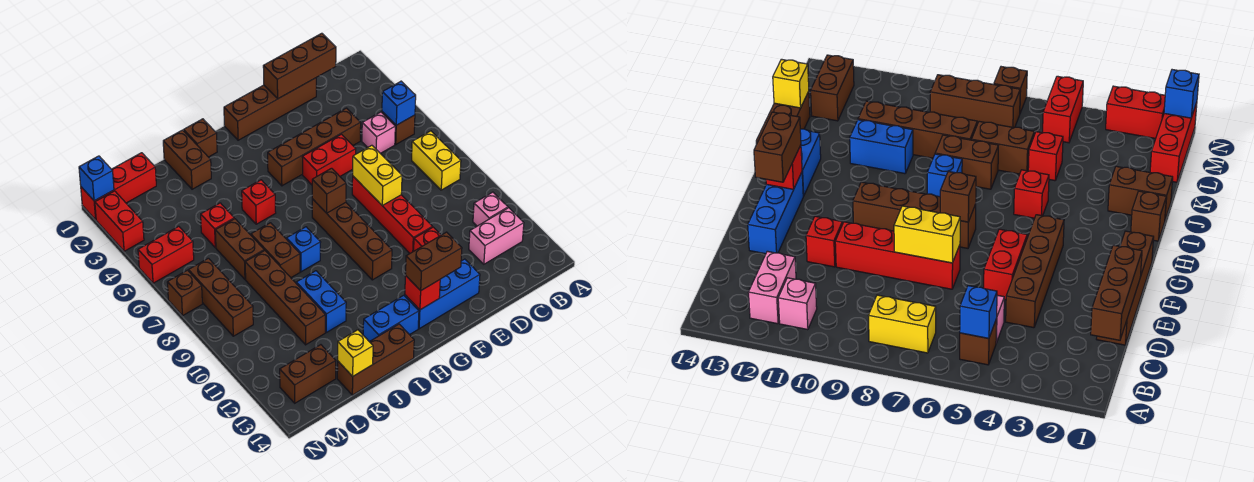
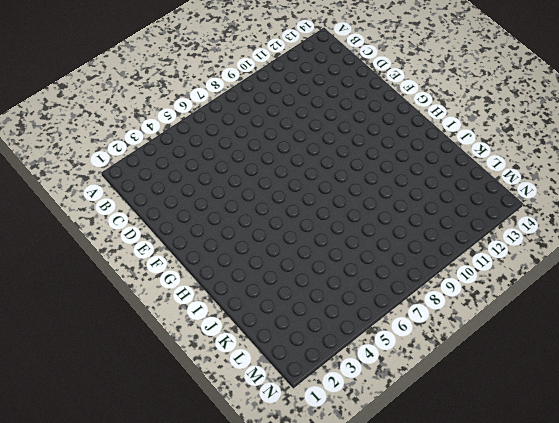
none -> brown brick B5 level 1
none -> yellow brick B7:B8 level 1
none -> pink brick B11 level 1
none -> pink brick B12:C12 level 1

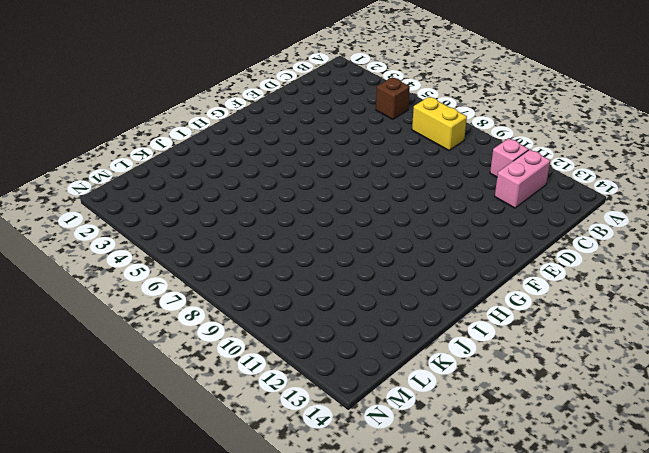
none -> pink brick C5 level 1
none -> brown brick D1:G1 level 1
none -> brown brick D4:G4 level 1
none -> red brick E5:F5 level 1

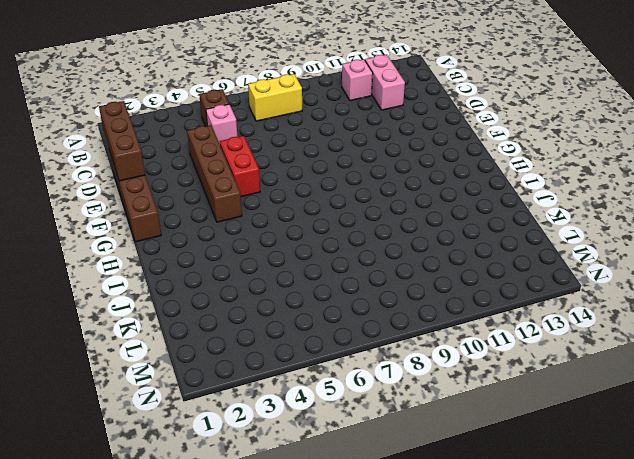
none -> red brick E7:E10 level 1
none -> red brick E11 level 1
none -> blue brick E13:G13 level 1
none -> brown brick G7:G10 level 1

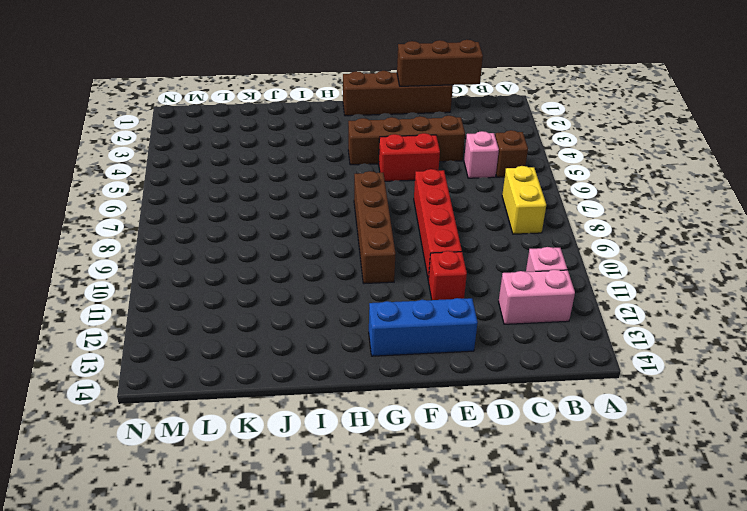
none -> blue brick H13:I13 level 1
none -> brown brick I1 level 1
none -> red brick I5 level 1
none -> blue brick I8 level 1

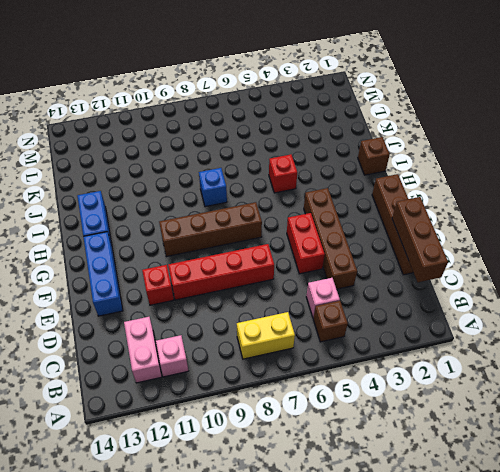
none -> brown brick I14:K14 level 1
none -> brown brick J1:J2 level 1
none -> brown brick J7:J8 level 1
none -> blue brick J10:J11 level 1

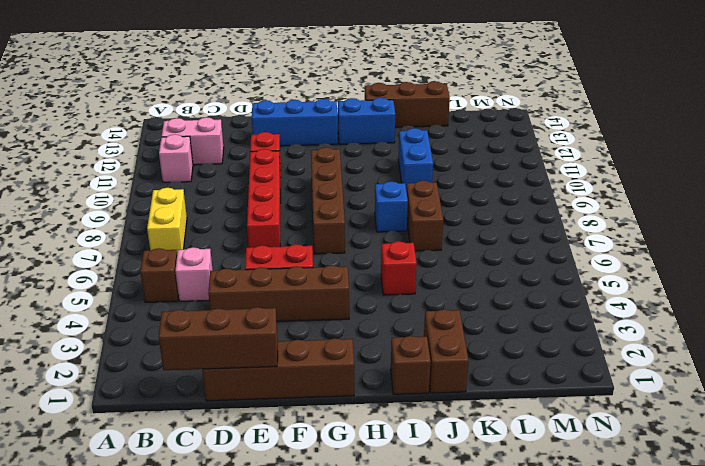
none -> red brick K5 level 1
none -> brown brick K6:K7 level 1
none -> brown brick K8:K11 level 1
none -> red brick L1:N1 level 1

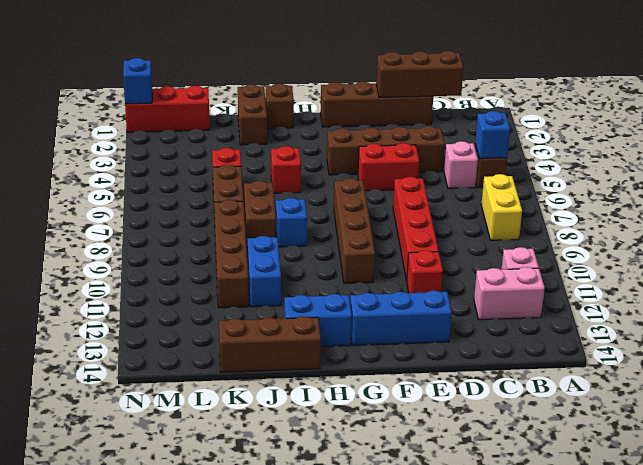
none -> brown brick L13:M13 level 1
none -> red brick M5:N5 level 1
none -> brown brick M7:M9 level 1
none -> red brick N2:N3 level 1

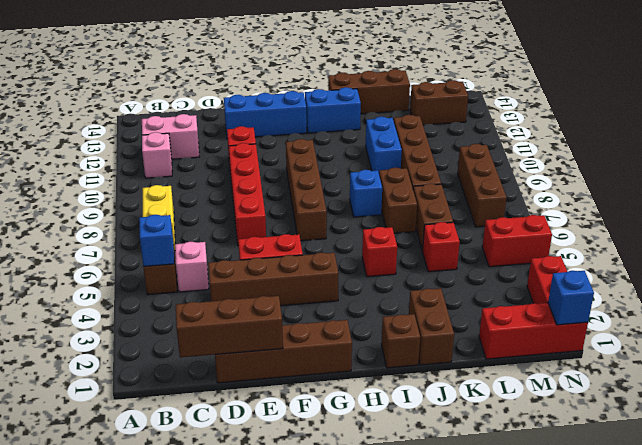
none -> brown brick N7 level 1
none -> yellow brick E7:E8 level 2
none -> brown brick G7 level 2
none -> red brick G13 level 2

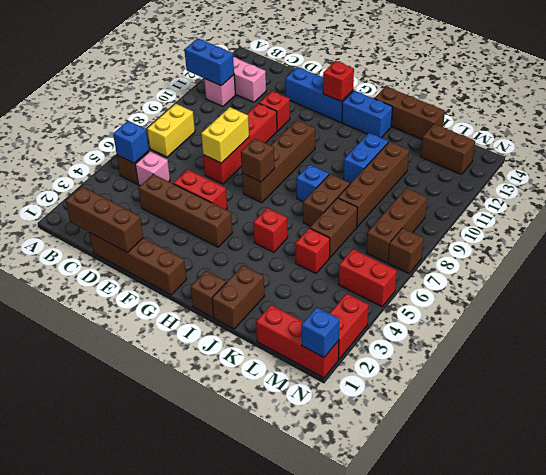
blue brick A11:B11 level 2 -> none
none -> yellow brick K14 level 2
none -> brown brick F13:G13 level 3

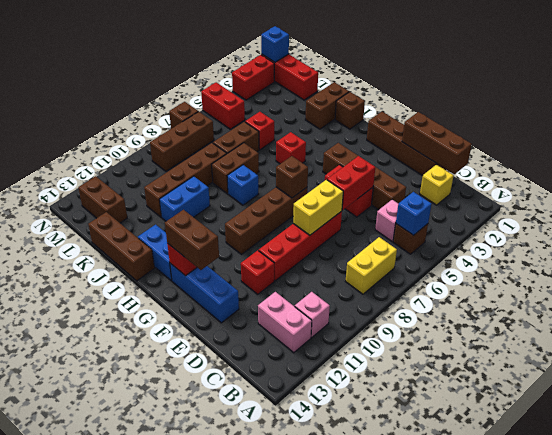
yellow brick C2 level 1 -> yellow brick K14 level 2
red brick E5:E6 level 2 -> none

